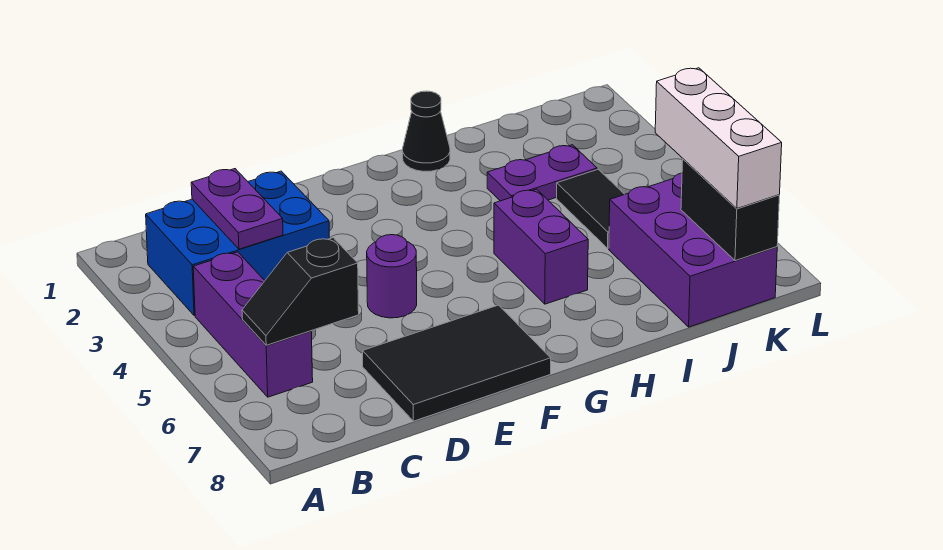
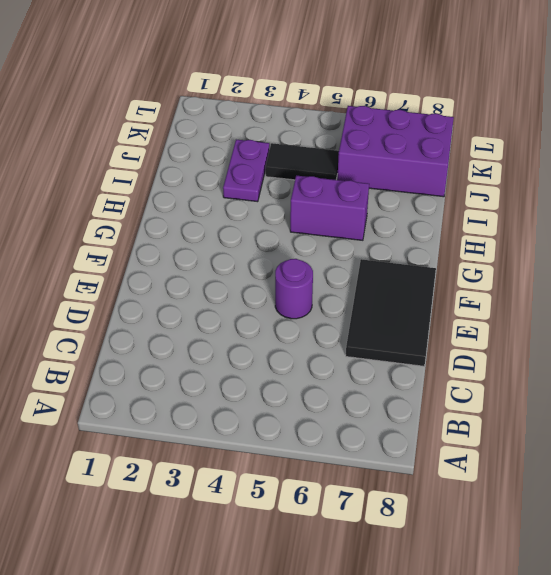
none -> blue brick B2:D3 level 1
none -> purple brick B4:B6 level 1
none -> black cone H1 level 1

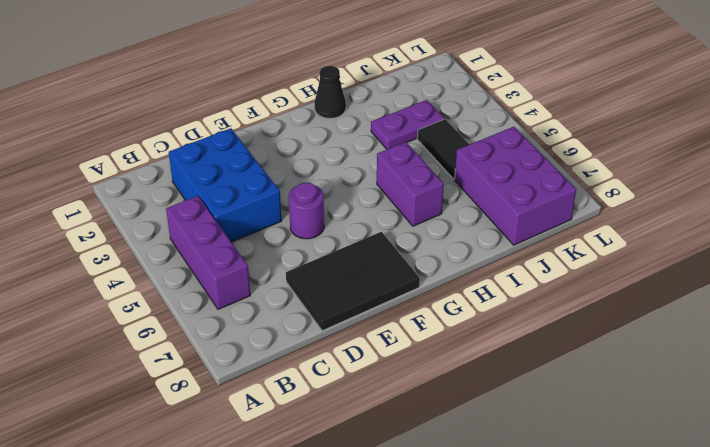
blue brick C2:D4 level 1 -> blue brick B2:D3 level 1
none -> black slope B6:C6 level 2 top C
none -> purple plate C2:C3 level 2
none -> black brick K7:K8 level 2

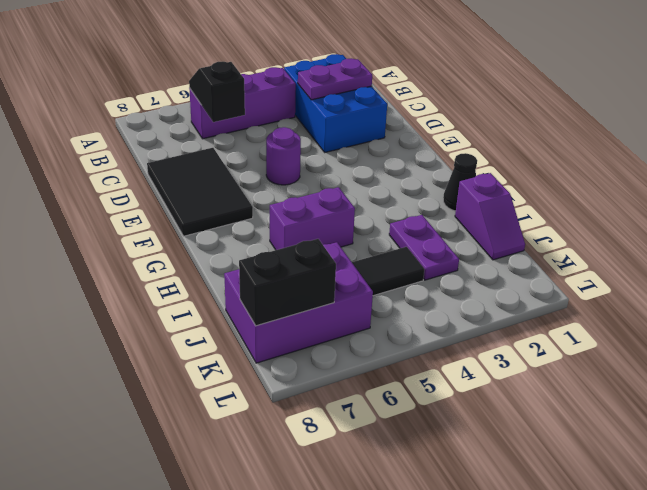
purple slope I1:J1 level 1 top I -> none
none -> white brick K6:K8 level 3

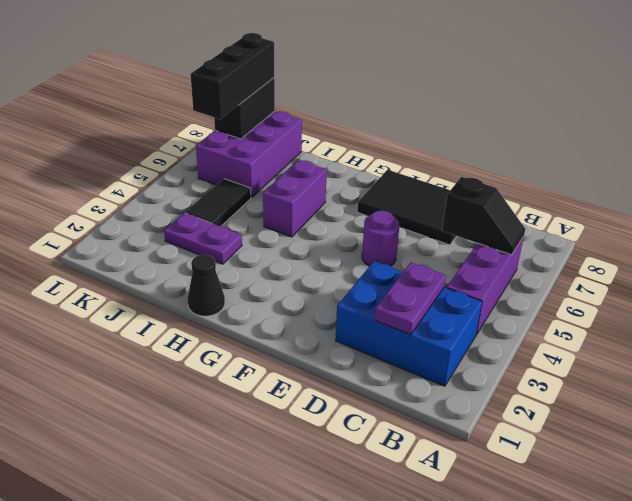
black brick K6:K8 level 3 -> white brick K6:K8 level 3

